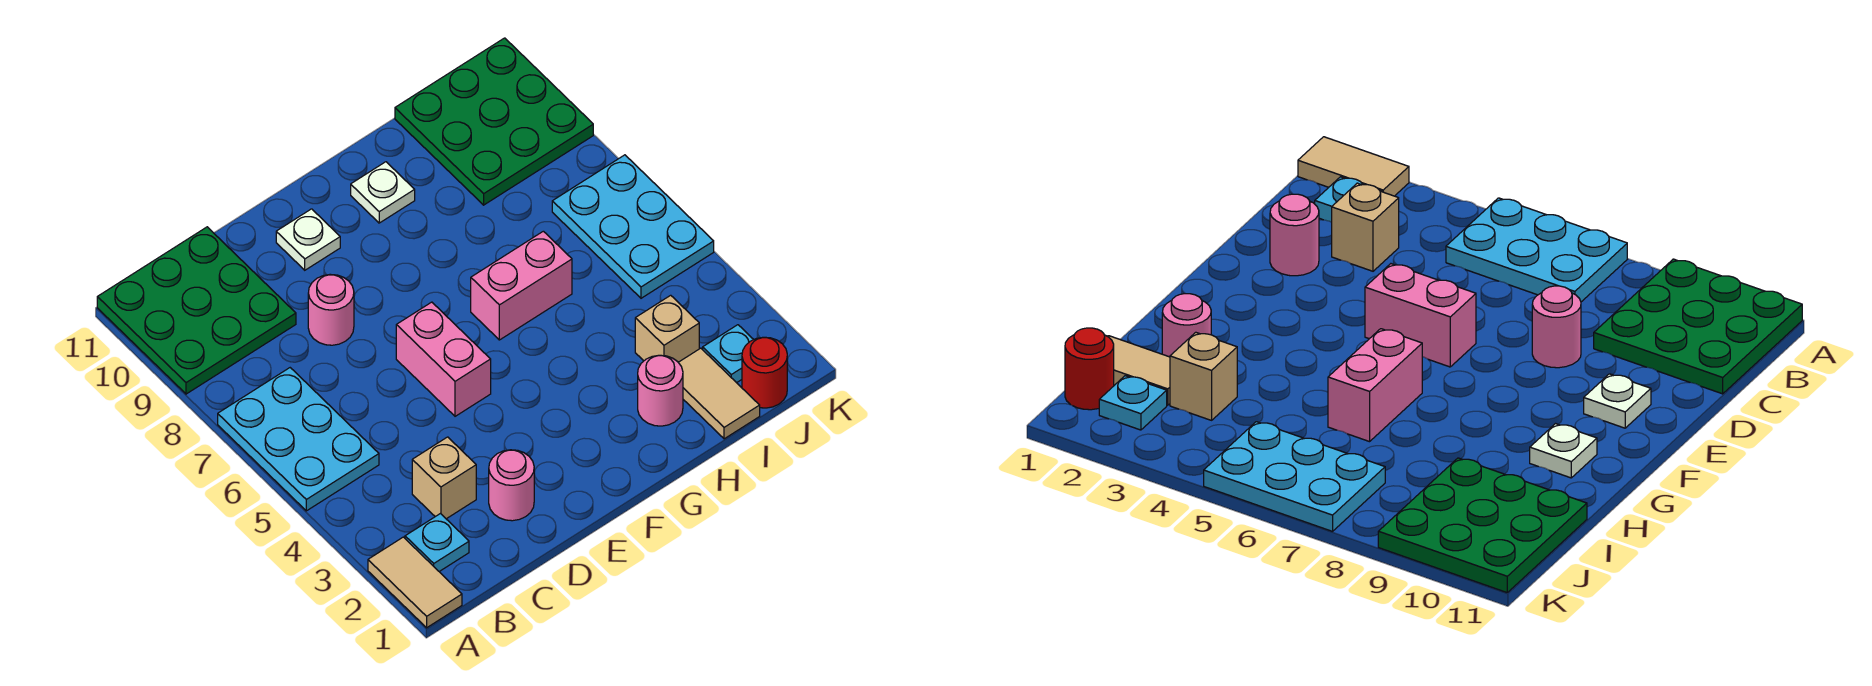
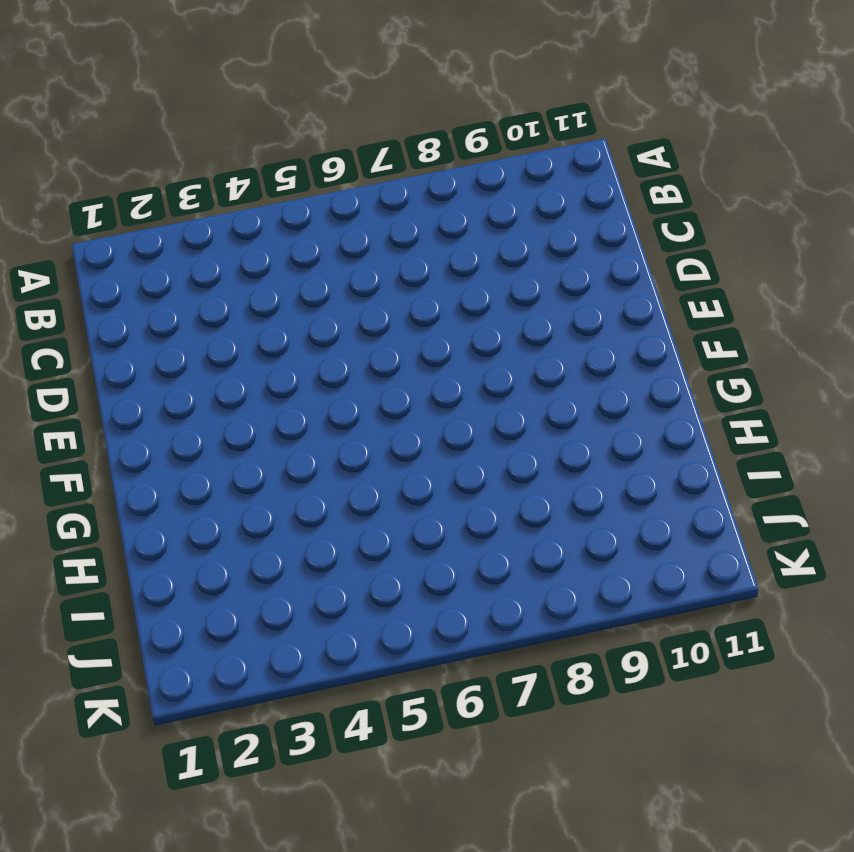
none -> tan tile A1:A2 level 1
none -> cyan plate A5:B7 level 1
none -> green plate A9:C11 level 1

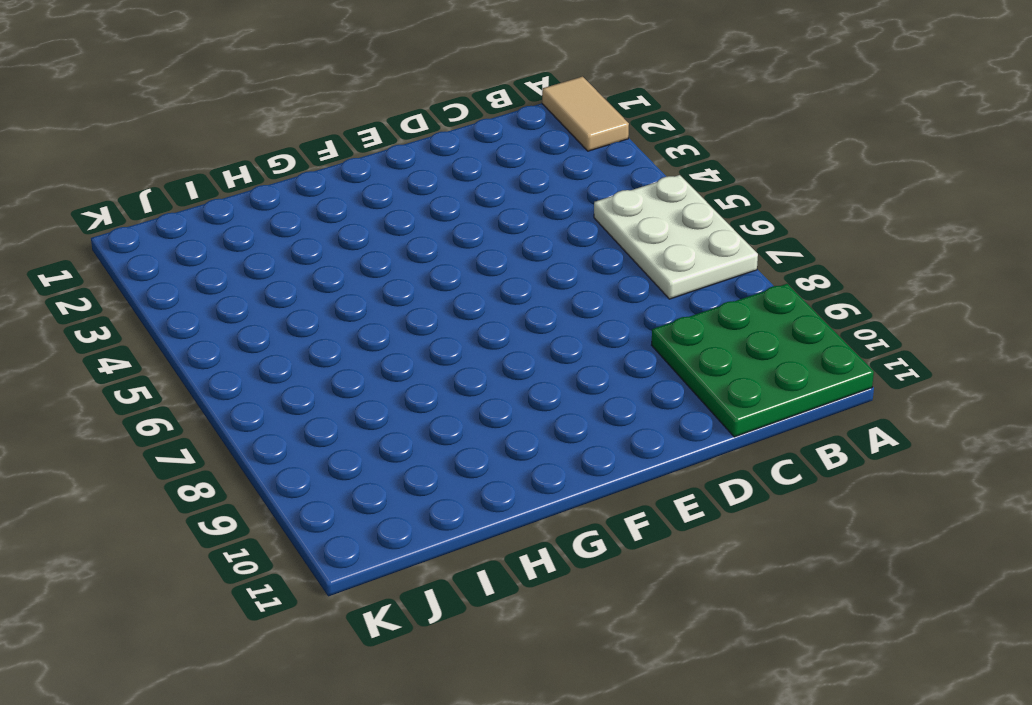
white plate A5:B7 level 1 -> cyan plate A5:B7 level 1
none -> cyan plate B2 level 1
none -> tan brick C3 level 1
none -> pink round brick D2 level 1

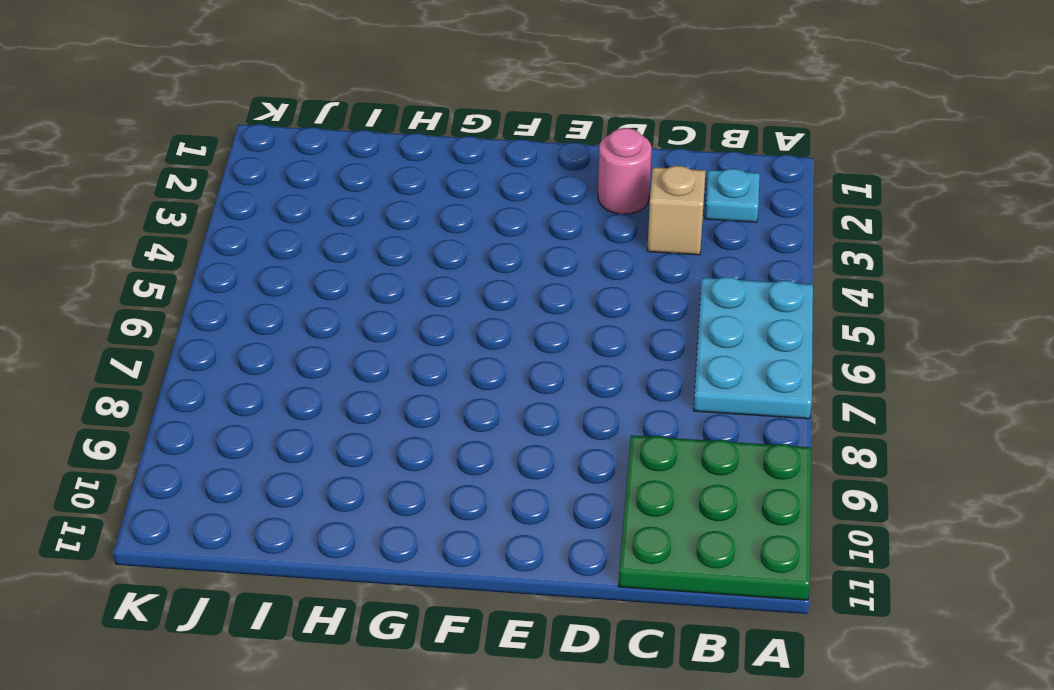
none -> tan tile A1:A2 level 1
none -> pink round brick D8 level 1
none -> pink brick E5:E6 level 1

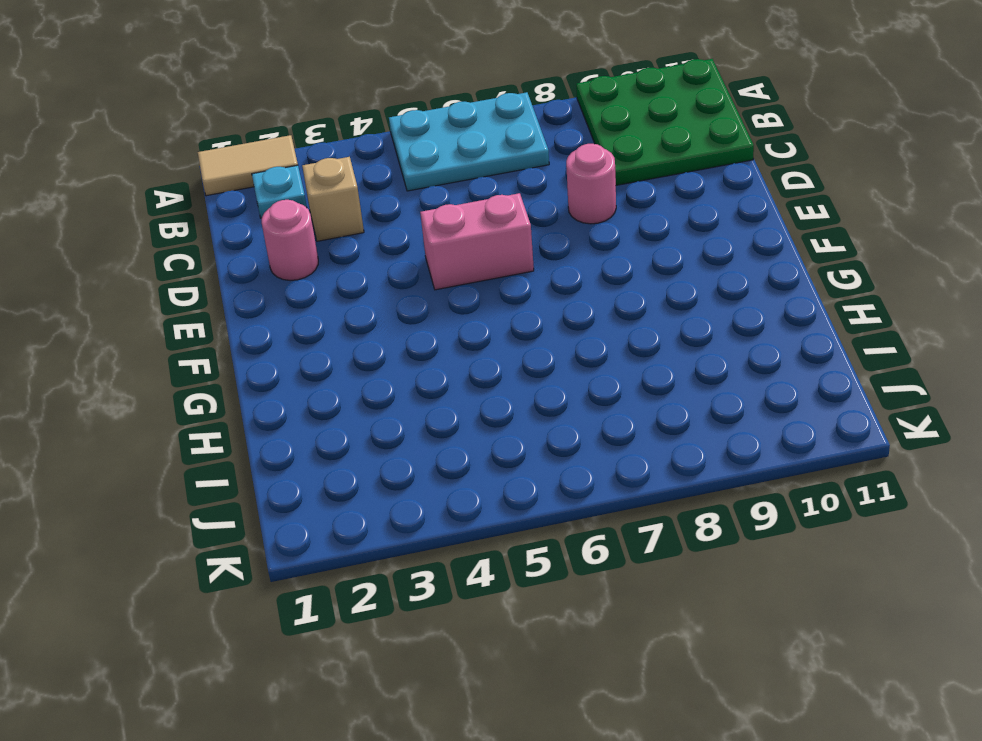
none -> white plate E10 level 1
none -> pink brick G6:H6 level 1
none -> white plate G10 level 1

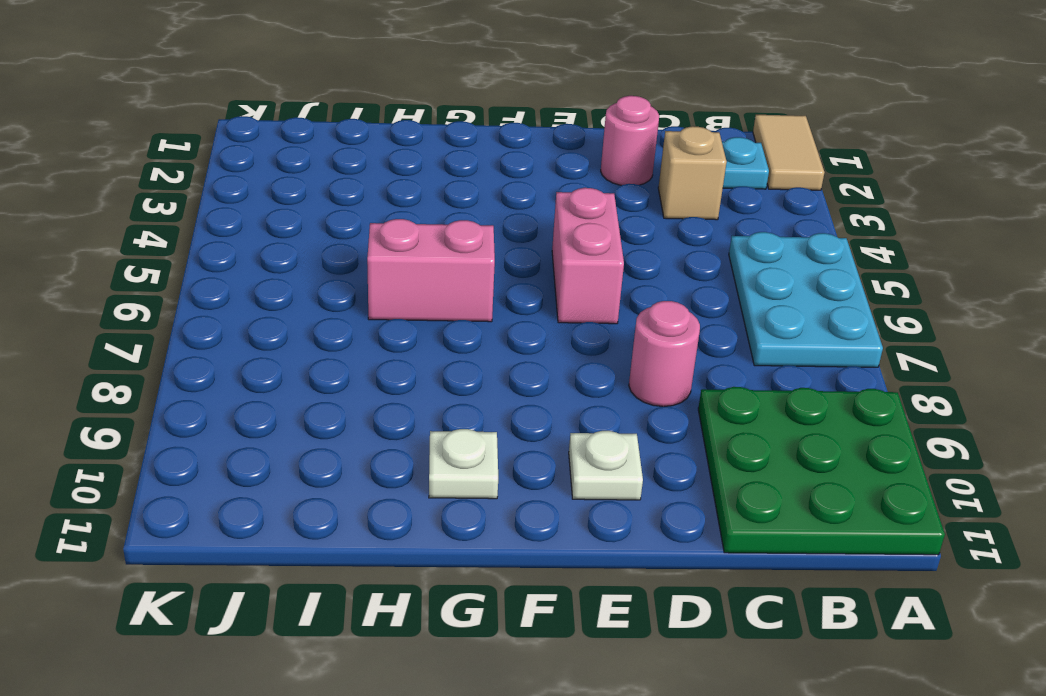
none -> pink round brick H2 level 1
none -> tan tile I1:I2 level 1
none -> tan brick I3 level 1

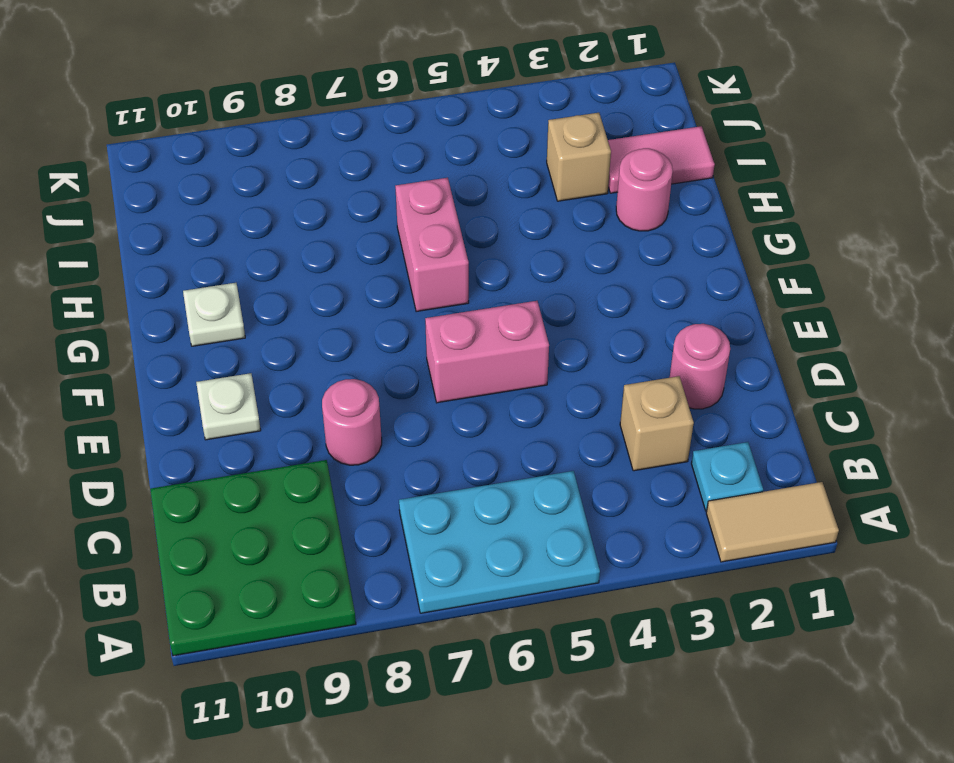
pink tile I1:I2 level 1 -> tan tile I1:I2 level 1
none -> green plate I9:K11 level 1
none -> red round brick J1 level 1
none -> cyan plate J2 level 1

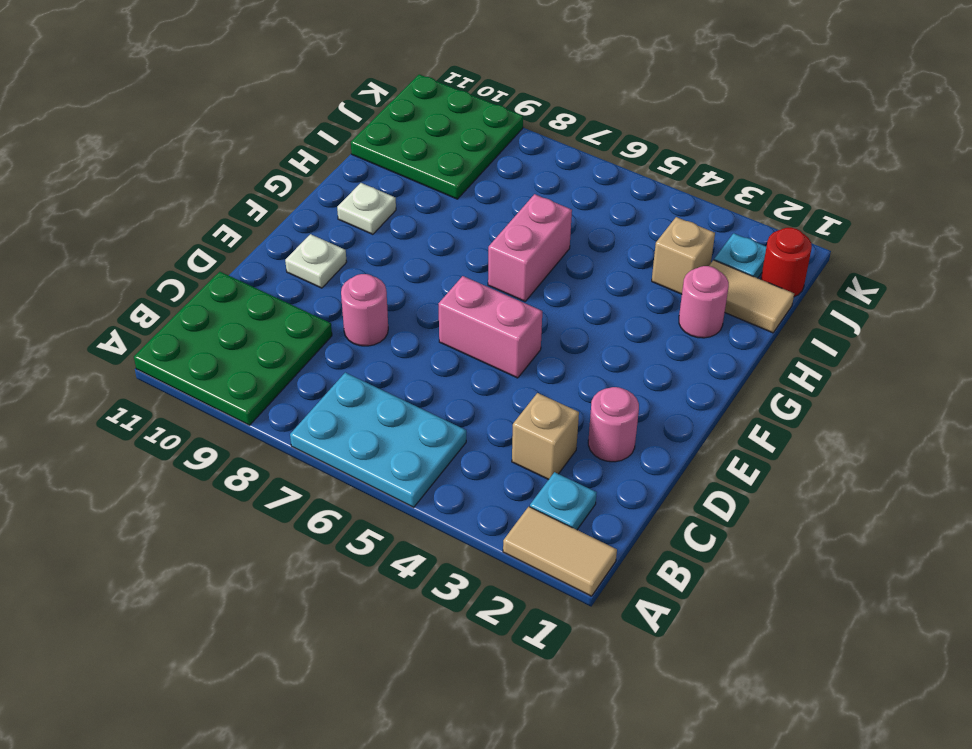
none -> cyan plate J5:K7 level 1

